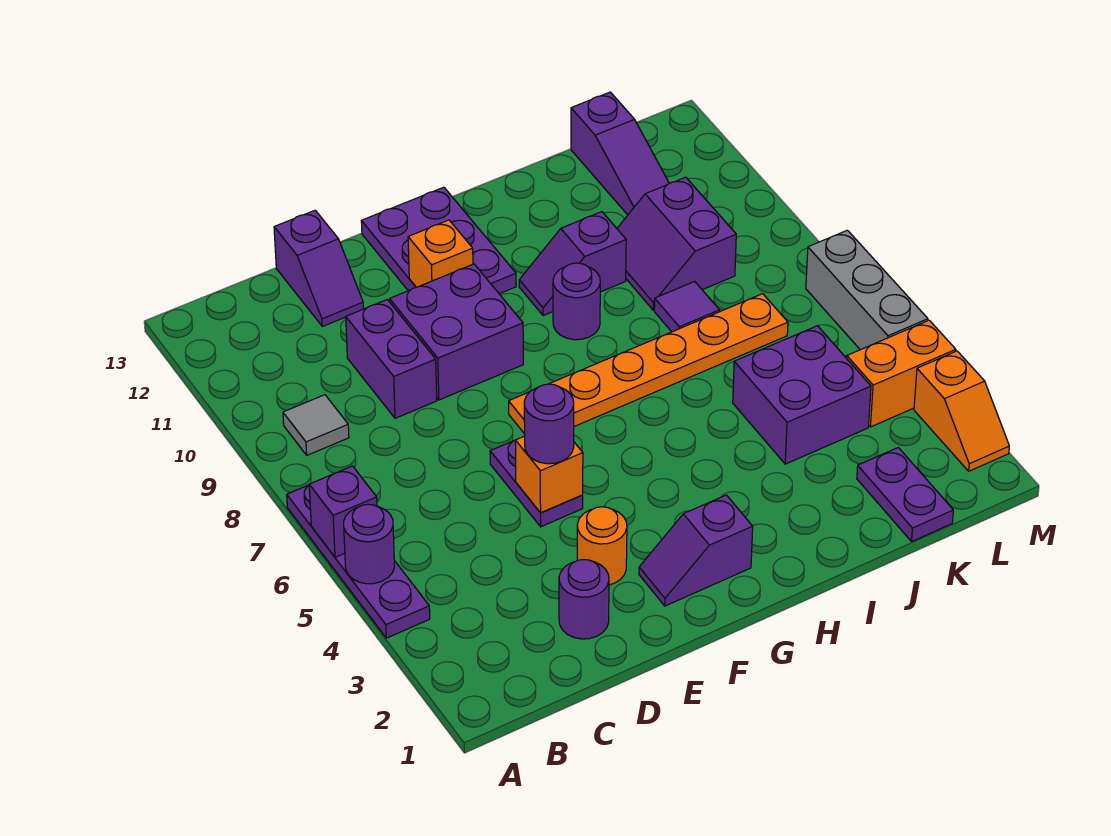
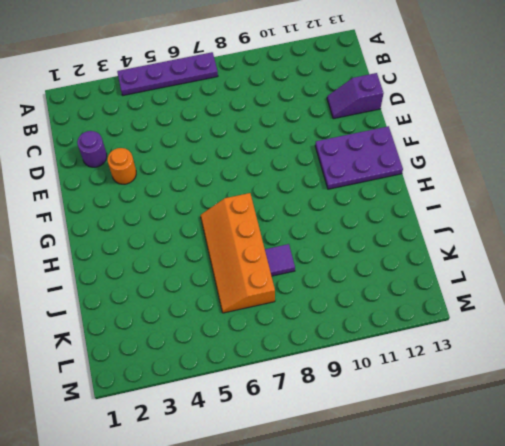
orange slope H6:K7 level 1 top 7 -> orange plate F7:K7 level 1
none -> grey tile B9 level 1
none -> purple brick D9:D10 level 1
none -> purple plate E5:E6 level 1

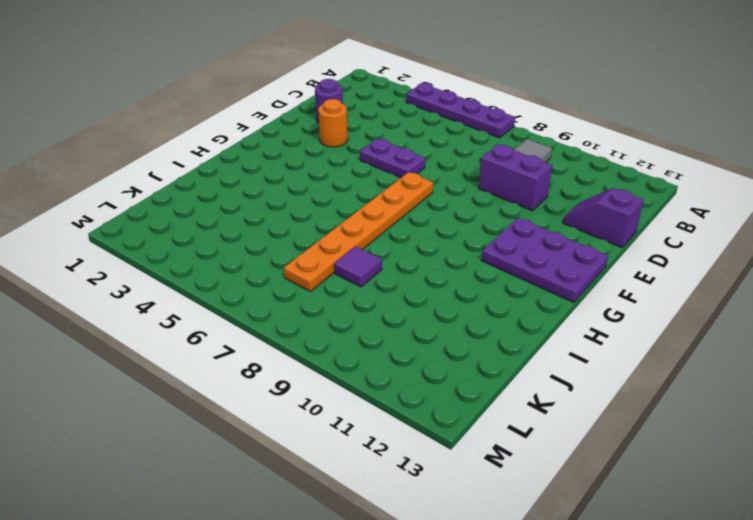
none -> purple brick E9:F10 level 1
none -> purple slope F2:G2 level 1 top G
none -> purple round brick H9 level 1

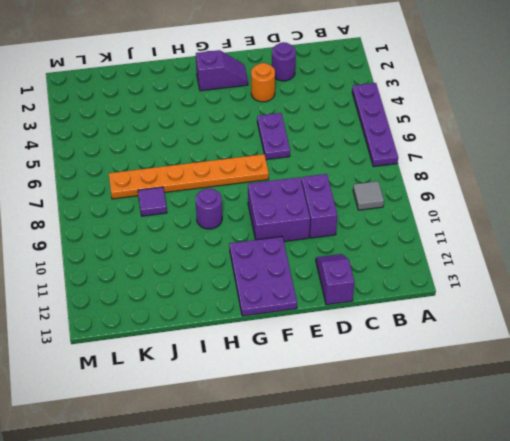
none -> purple slope H10:I10 level 1 top I
none -> purple brick J4:K5 level 1
none -> purple slope J9:K10 level 1 top K

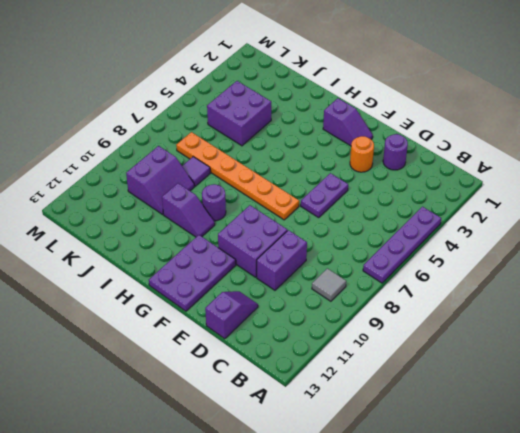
none -> purple plate K1:K2 level 1
none -> purple slope K11:K13 level 1 top 13
none -> orange brick L4:M4 level 1

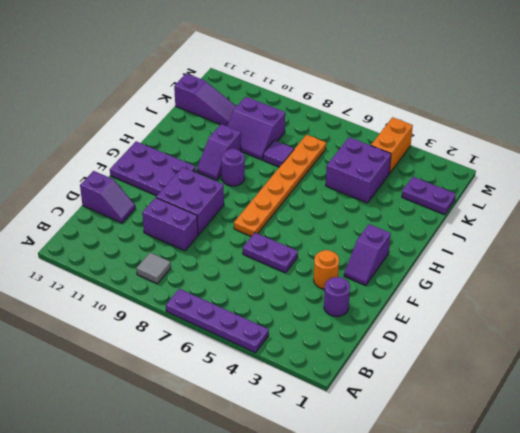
none -> orange slope M2:M3 level 1 top 3
none -> grey brick M5:M7 level 1
none -> purple round brick A5 level 2

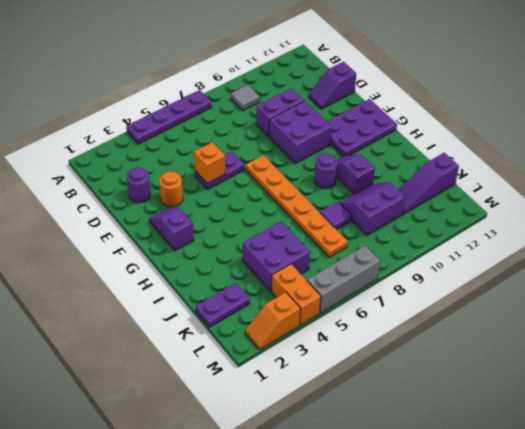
none -> purple round brick A5 level 2
none -> purple brick A6 level 2
none -> orange brick F11 level 2

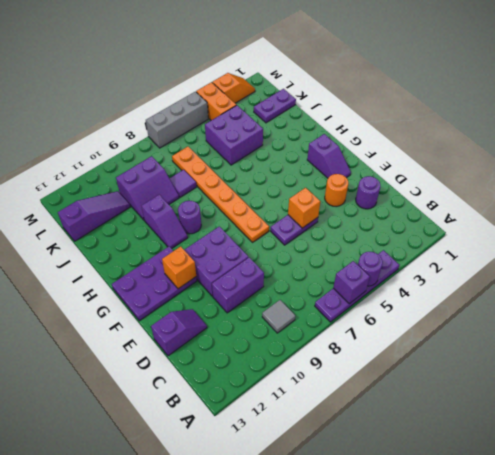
none -> purple round brick E5 level 3

